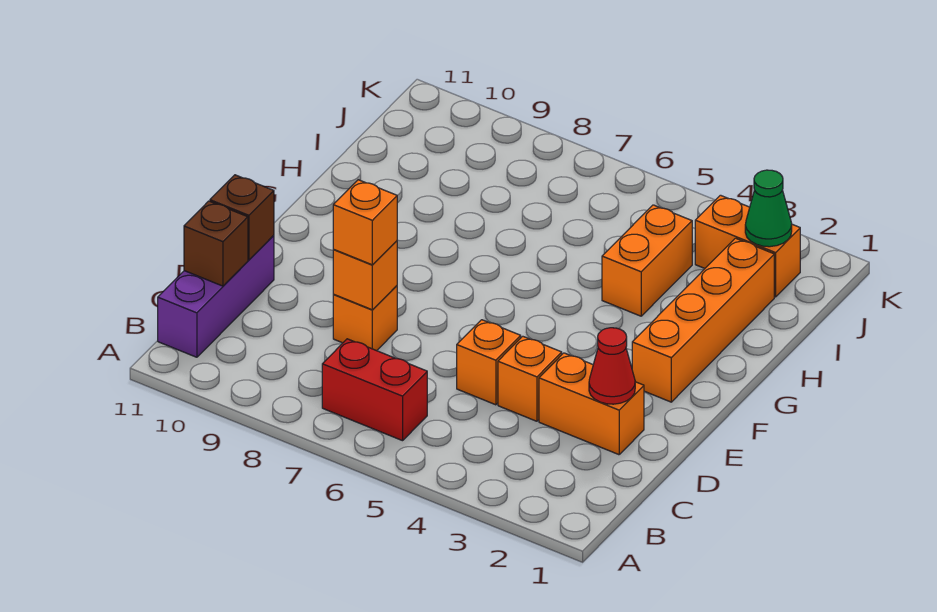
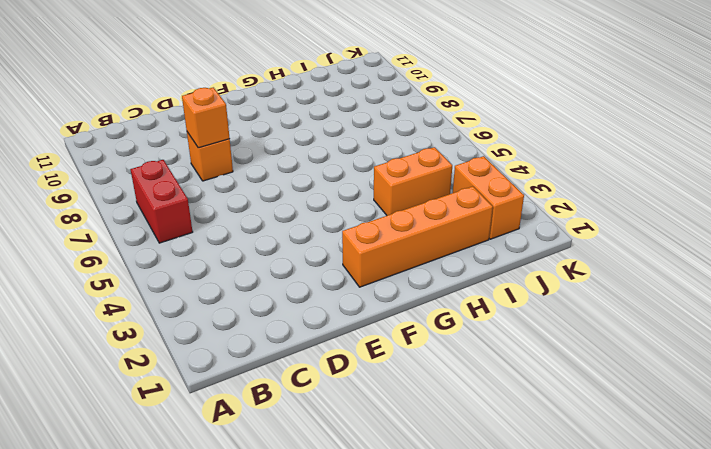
none -> purple brick B11:D11 level 1
none -> orange brick D2:D3 level 1
none -> orange brick D4 level 1

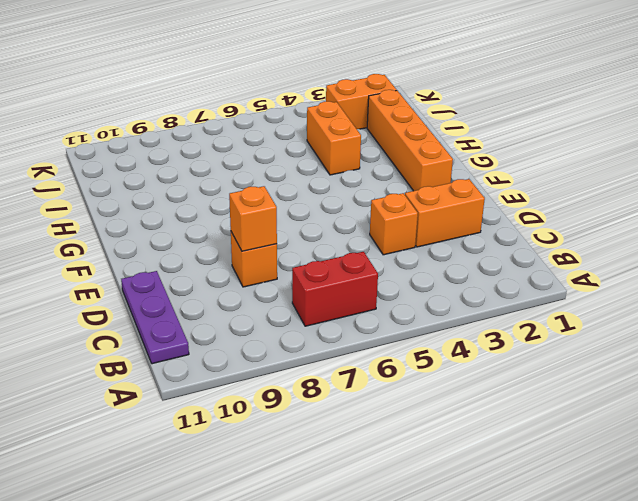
purple plate B11:D11 level 1 -> purple brick B11:D11 level 1
none -> orange brick D5 level 1
none -> brown brick C11 level 2
none -> red cone D2 level 2

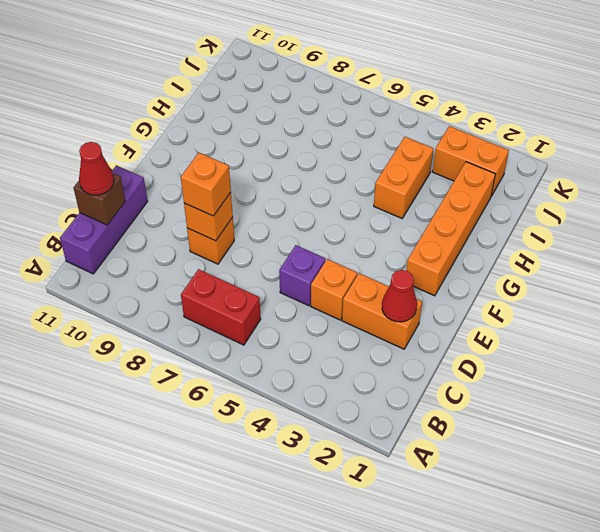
red cone C11 level 3 -> none
purple brick D5 level 1 -> orange brick D5 level 1
none -> brown brick D11 level 2
none -> green cone J2 level 2

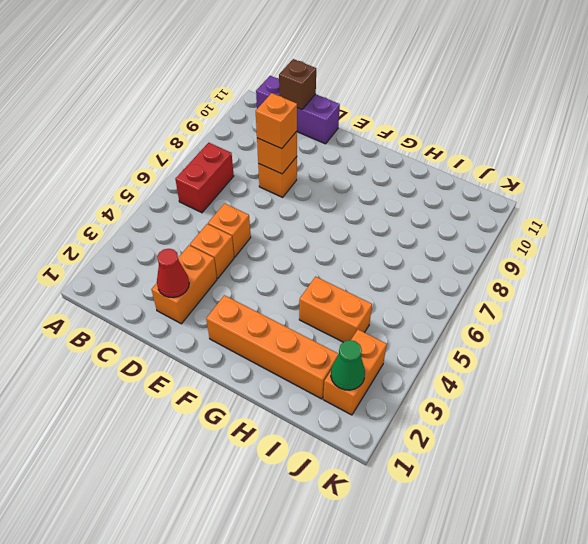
none -> brown brick D11 level 2

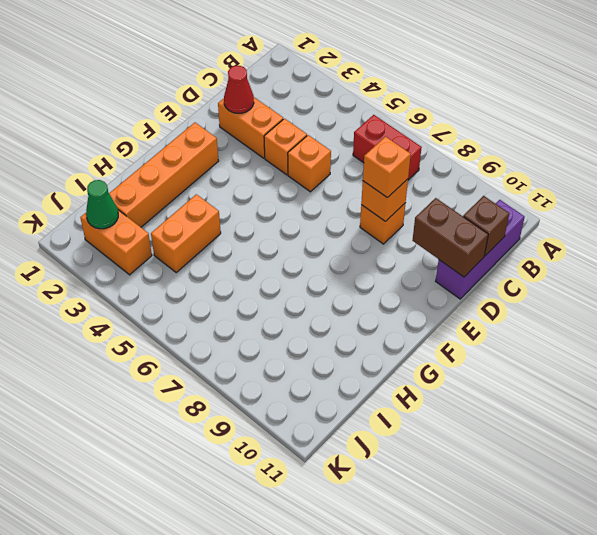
brown brick D10:D11 level 2 -> brown brick D11 level 2

